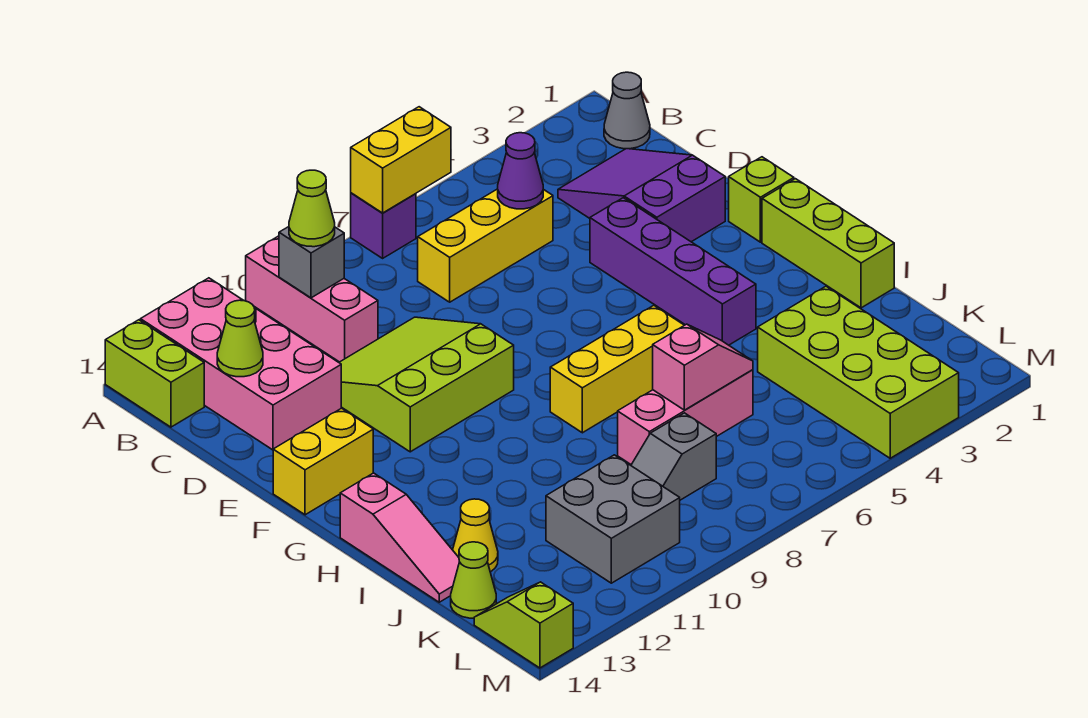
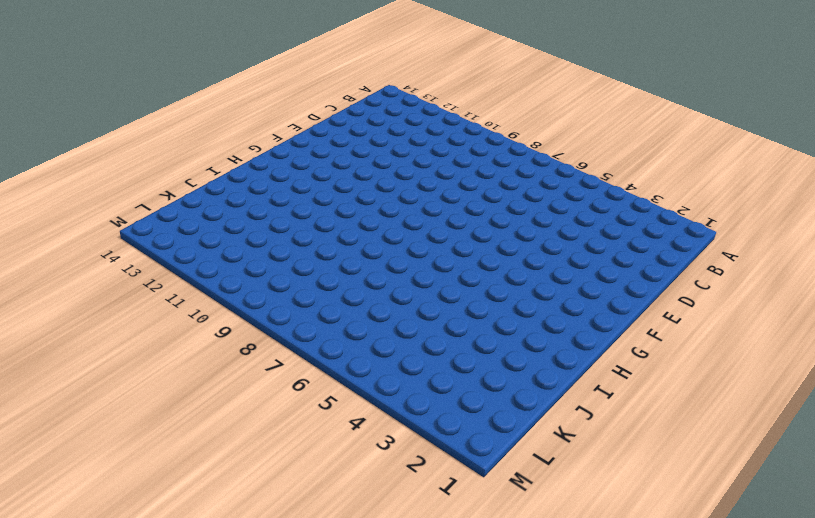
none -> purple brick A7 level 1
none -> pink brick A10:C10 level 1
none -> pink brick A12:D13 level 1

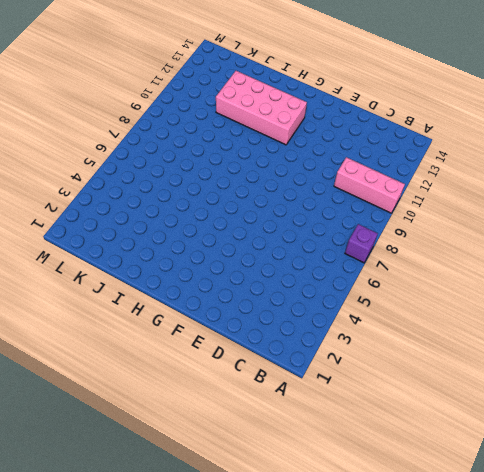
pink brick G11:J12 level 1 -> pink brick A12:D13 level 1
none -> lime brick A14:B14 level 1
none -> grey cone B1 level 1
none -> purple slope C2:E3 level 1 top E

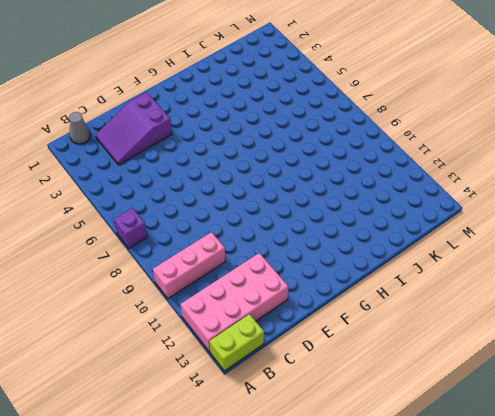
none -> yellow brick C5:C7 level 1
none -> lime slope D9:F11 level 1 top F
none -> purple brick E4:H4 level 1

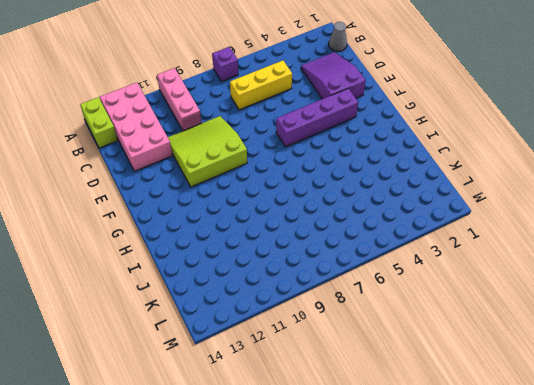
purple brick F3:F6 level 1 -> purple brick E4:H4 level 1
none -> lime brick F1 level 1
none -> yellow brick F13:F14 level 1
none -> lime brick G1:I1 level 1

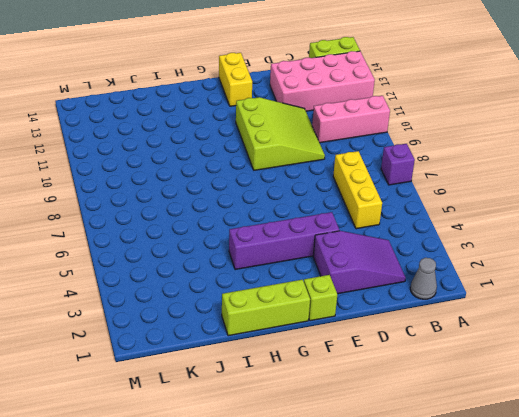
none -> yellow brick H6:H8 level 1
none -> pink slope H14:J14 level 1 top H
none -> lime brick J3:M4 level 1

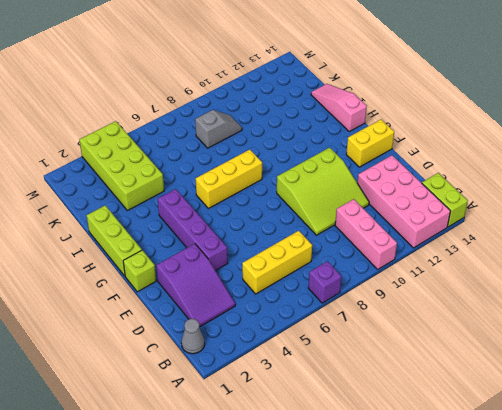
none -> pink brick J6:J8 level 1
none -> yellow cone J13 level 1
none -> grey brick K10:L11 level 1

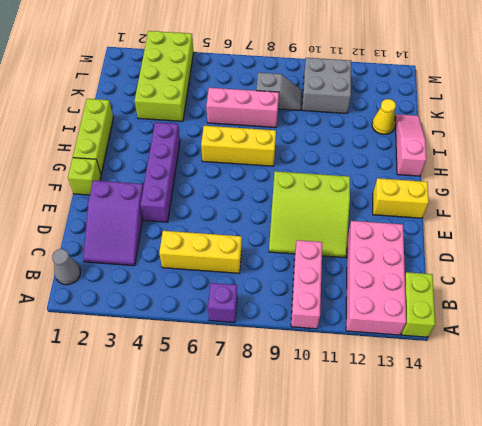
none -> lime cone K14 level 1
none -> lime slope L14:M14 level 1 top M
none -> yellow brick A6:A7 level 2

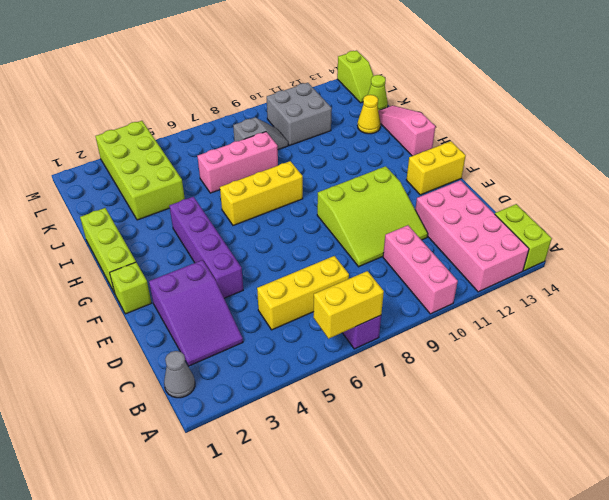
none -> grey brick B10 level 2
none -> purple cone C5 level 2
none -> lime cone C13 level 2

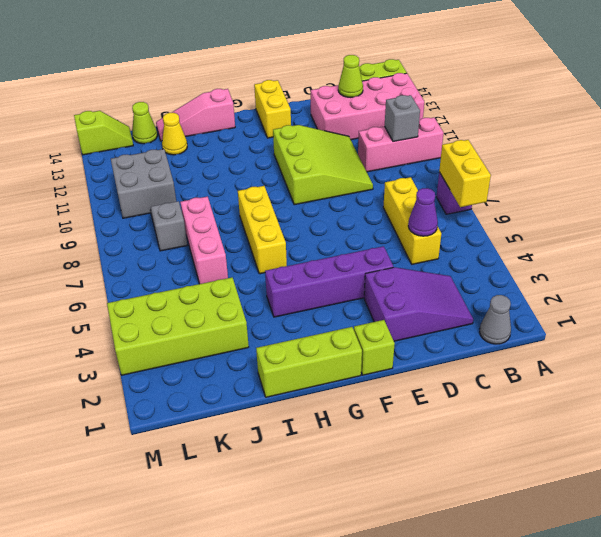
none -> pink slope J6:J7 level 2 top 7
none -> lime cone B10 level 3

